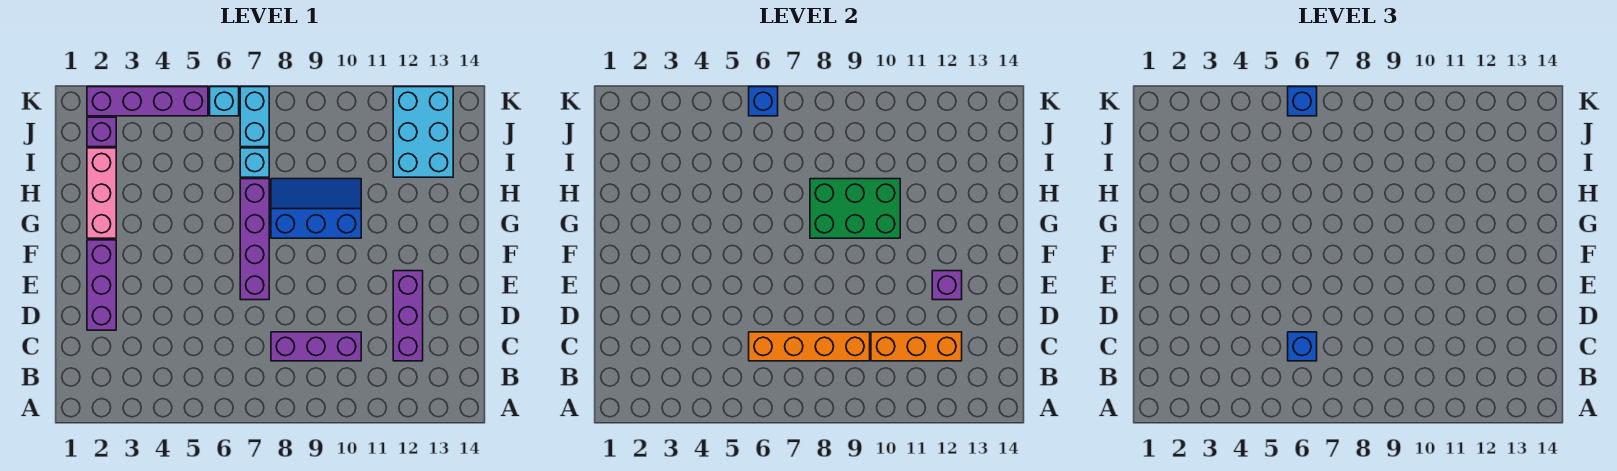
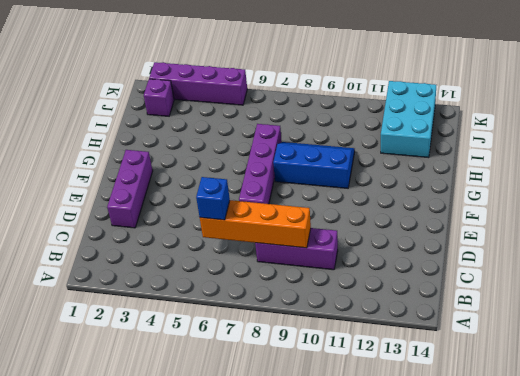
none -> purple brick C12:E12 level 1
none -> pink brick G2:I2 level 1
none -> cyan brick I7 level 1

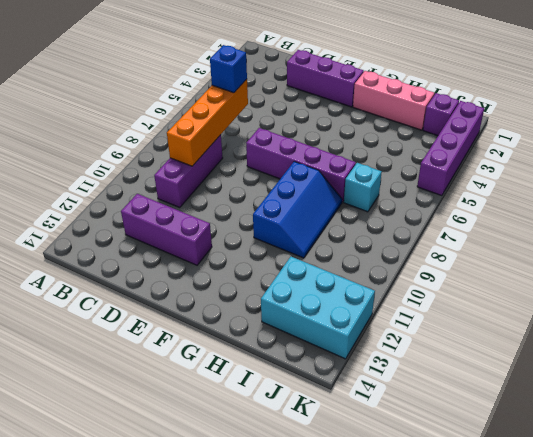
none -> cyan brick J7:K7 level 1
none -> cyan brick K6 level 1
none -> orange brick C10:C12 level 2

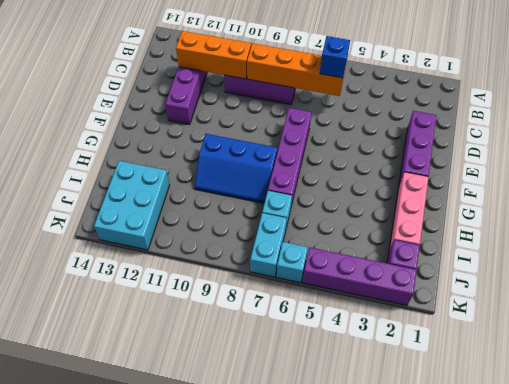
none -> purple brick E12 level 2
none -> green brick G8:H10 level 2
none -> blue brick K6 level 2

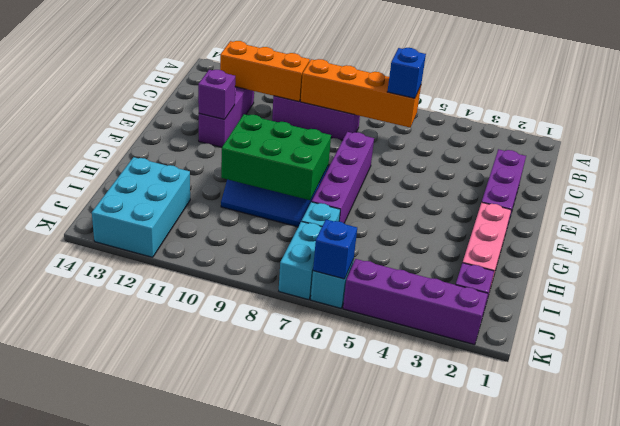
none -> blue brick K6 level 3

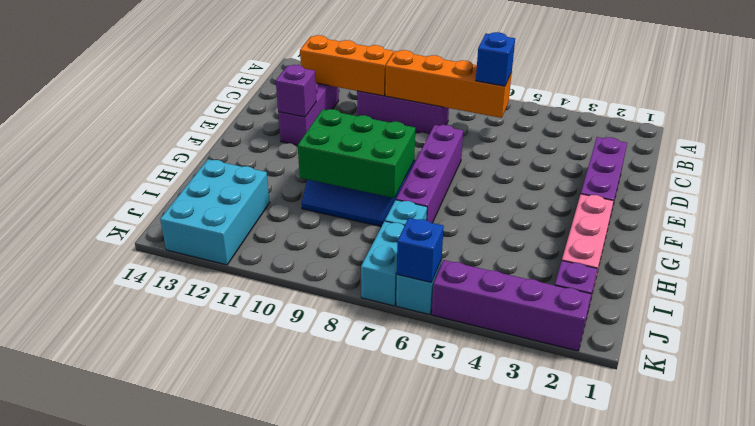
none -> blue brick K6 level 3

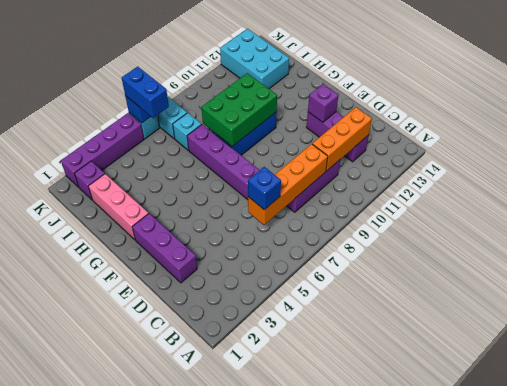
blue brick J6:K6 level 3 -> blue brick K6 level 3

